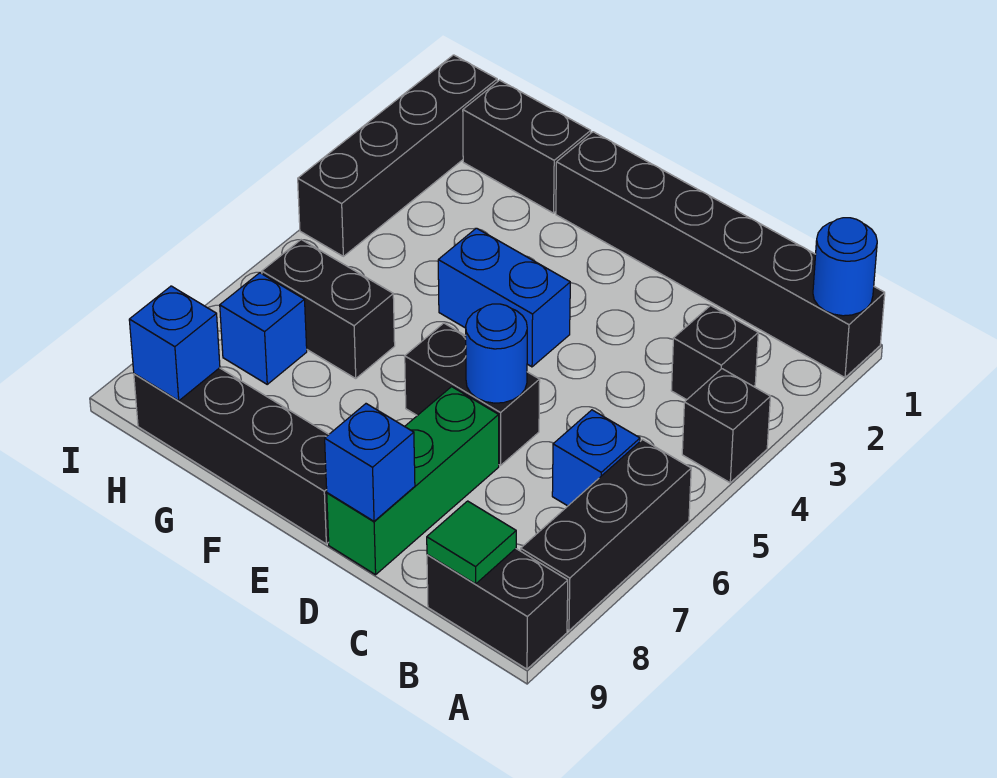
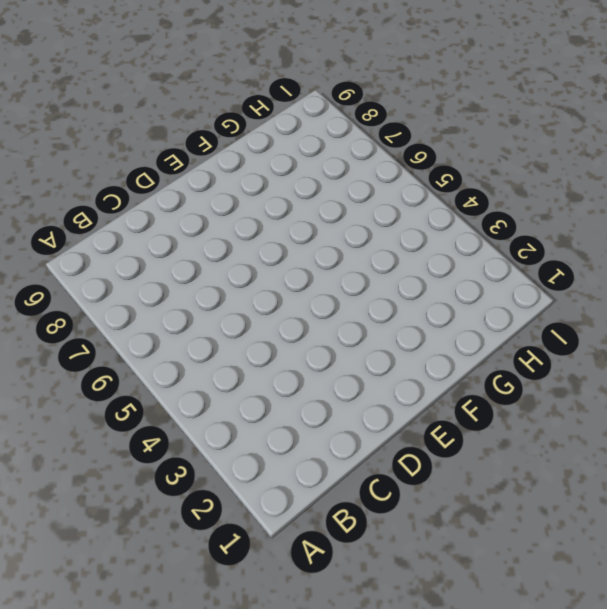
none -> black brick A1:F1 level 1
none -> black brick A4 level 1
none -> black brick A6:A8 level 1

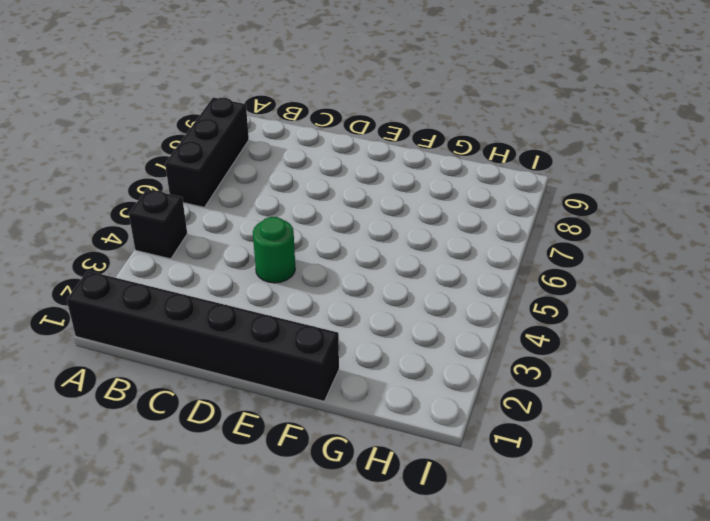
green round brick D4 level 1 -> none
none -> black brick A9:B9 level 1
none -> black brick B3 level 1
none -> blue brick B6 level 1

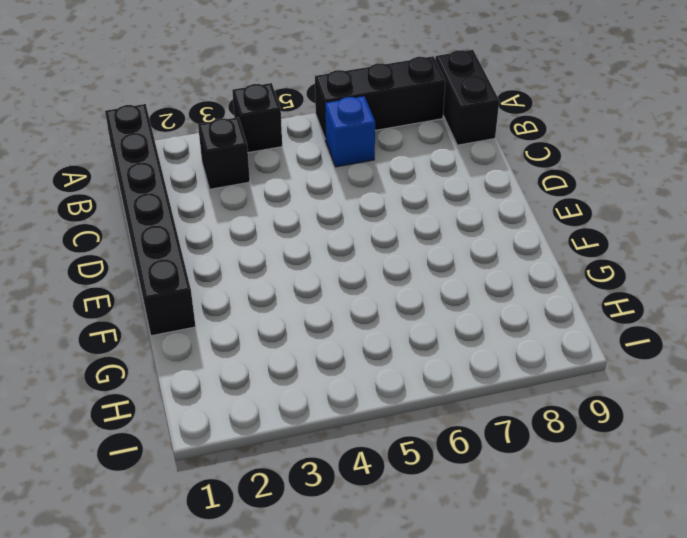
none -> black brick D6:E6 level 1
none -> green brick D7:D9 level 1
none -> blue brick E4:F4 level 1

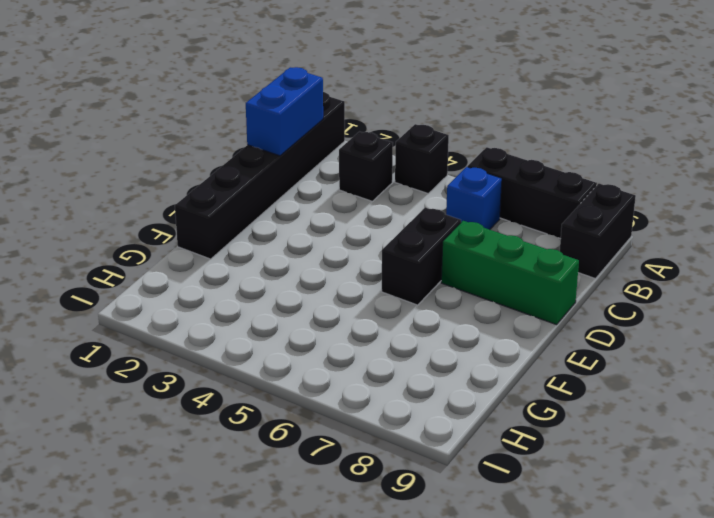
blue brick B1:C1 level 2 -> blue brick E4:F4 level 1
none -> black brick E9:H9 level 1
none -> black brick G1:H1 level 1
none -> black brick G6:H6 level 1

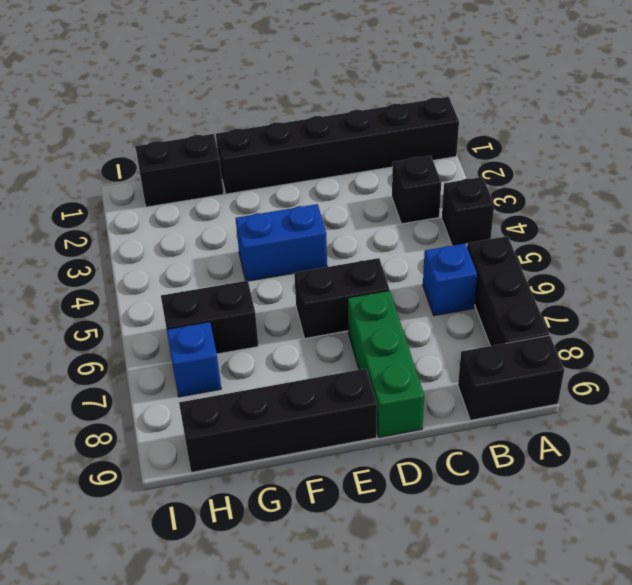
none -> black brick I1:I4 level 1
none -> blue round brick A1 level 2
none -> green tile B9 level 2

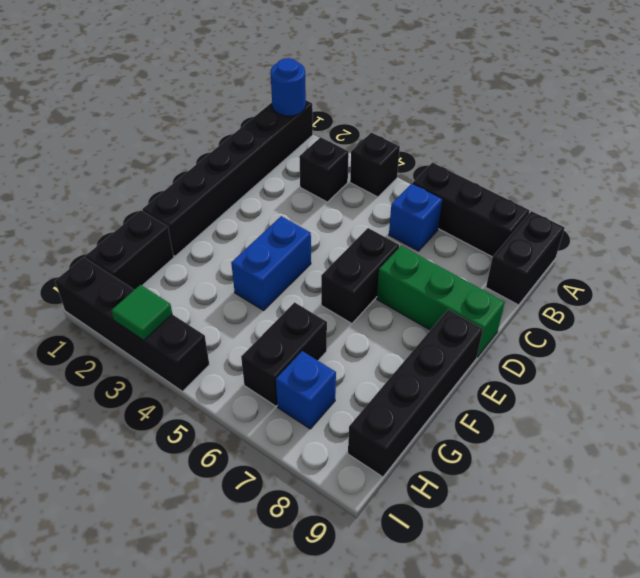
green tile I3 level 2 -> green tile B9 level 2
none -> blue round brick D6 level 2
none -> blue brick D9 level 2
none -> blue brick H9 level 2

